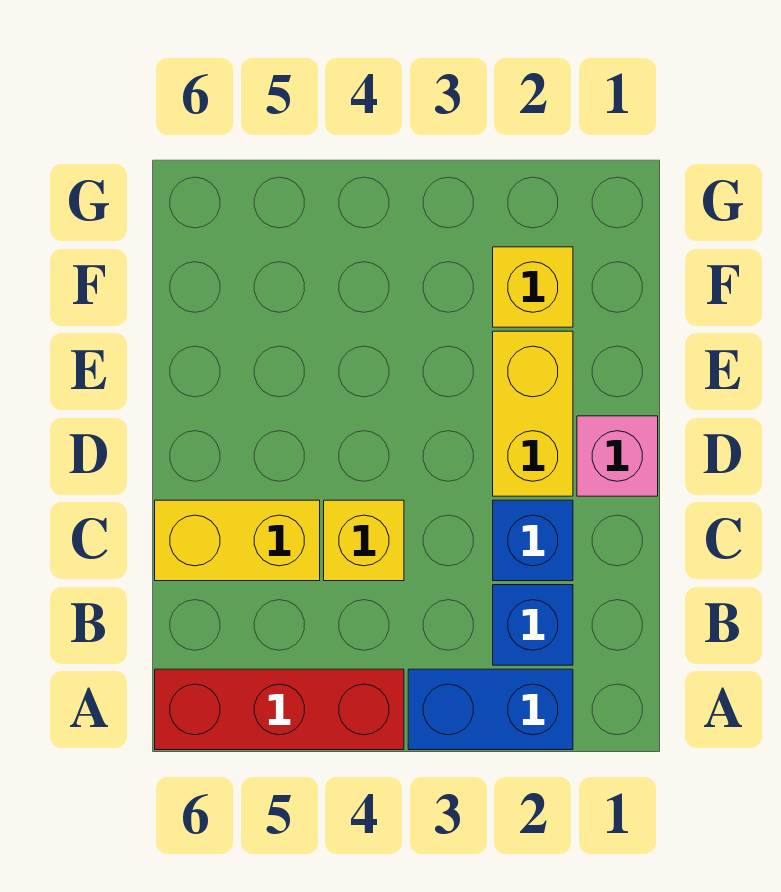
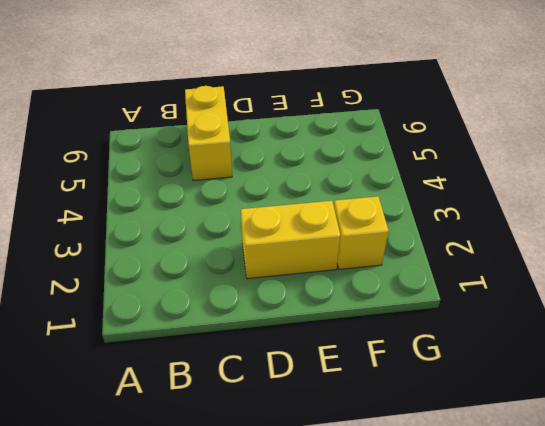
none -> blue brick A2:A3 level 1
none -> red brick A4:A6 level 1

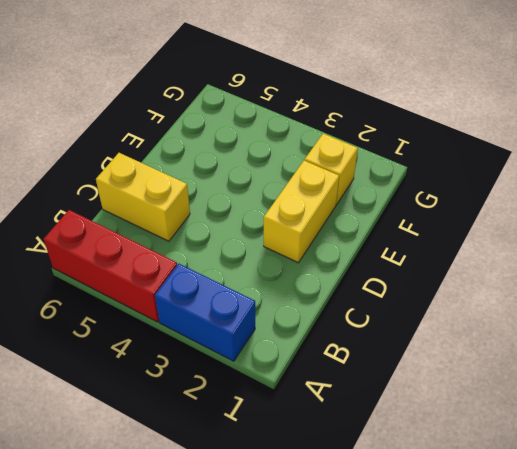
none -> blue brick B2 level 1
none -> blue brick C2 level 1

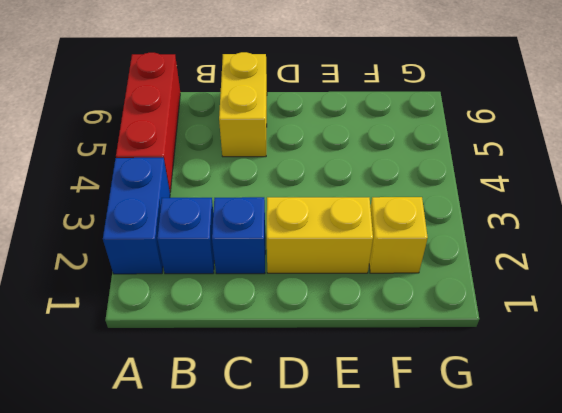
none -> yellow brick C4 level 1
none -> pink brick D1 level 1

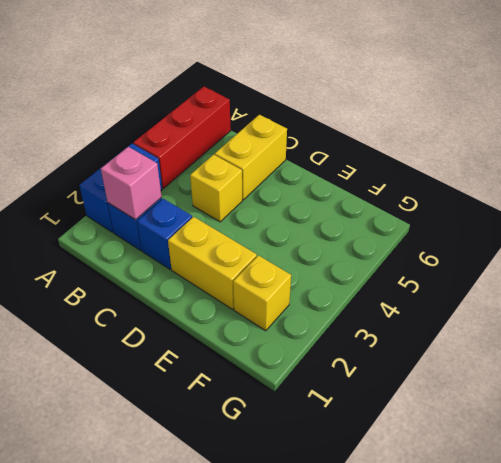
pink brick B2 level 2 -> pink brick D1 level 1

